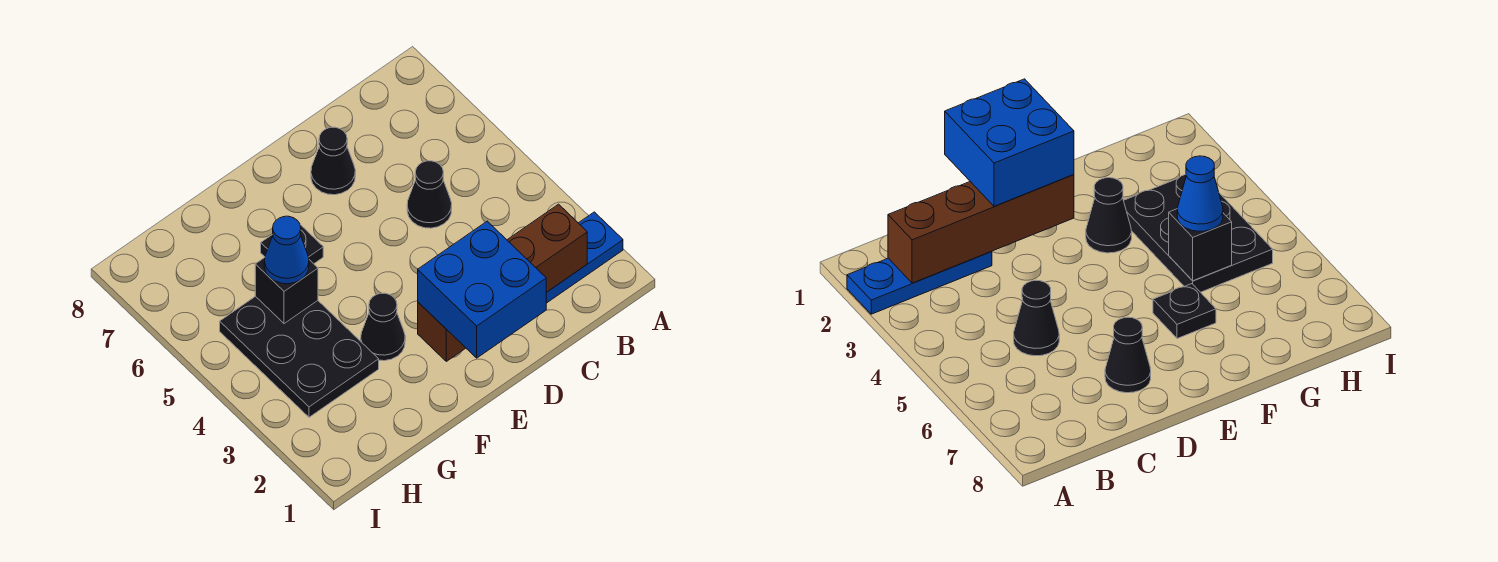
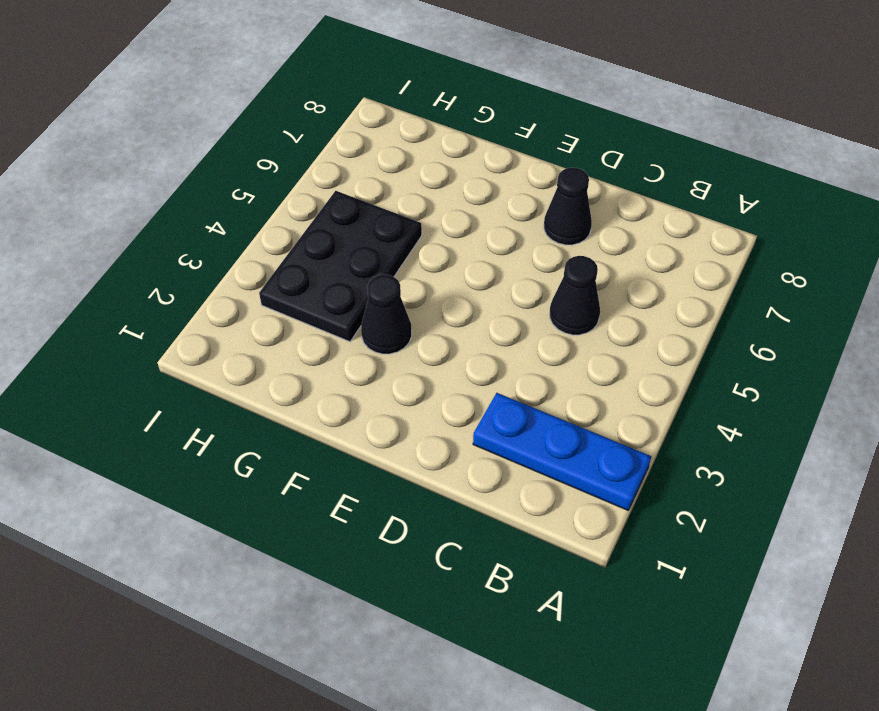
none -> black plate F6 level 1
none -> brown brick B2:E2 level 2

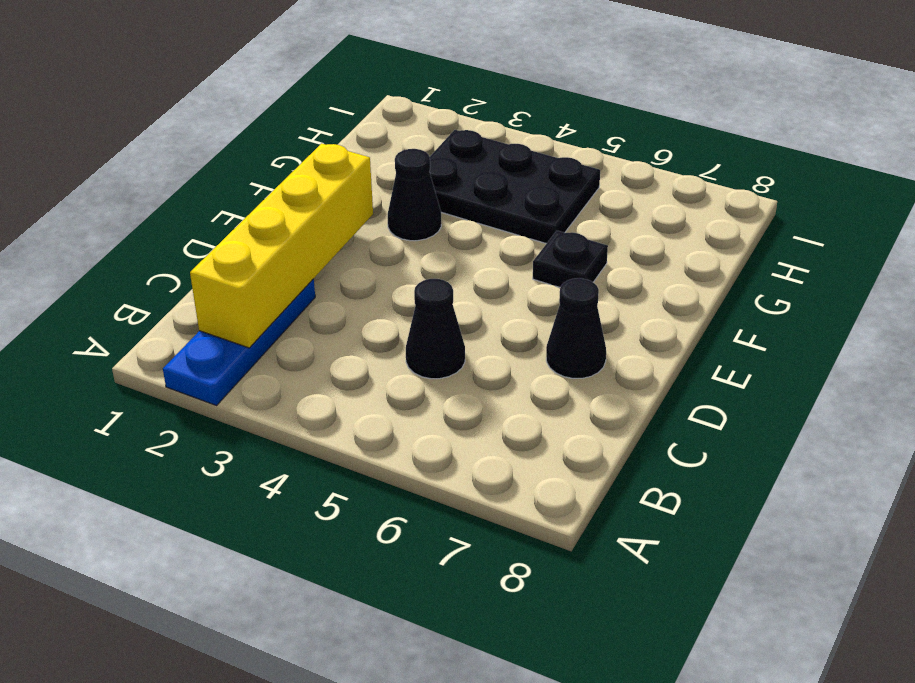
yellow brick B2:E2 level 2 -> brown brick B2:E2 level 2
none -> black brick G5 level 2
none -> blue brick D1:E2 level 3

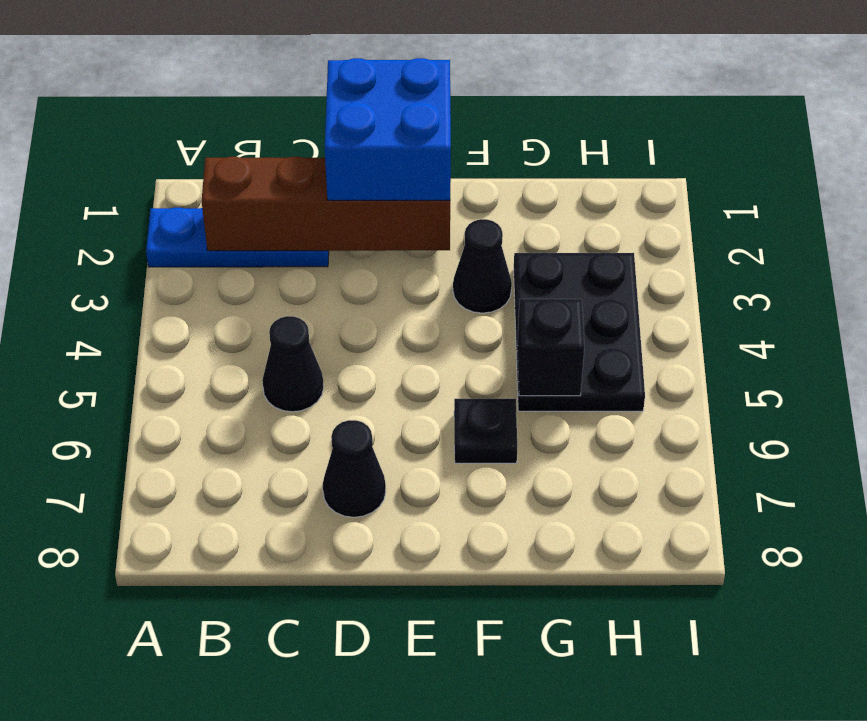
none -> blue cone G5 level 3

